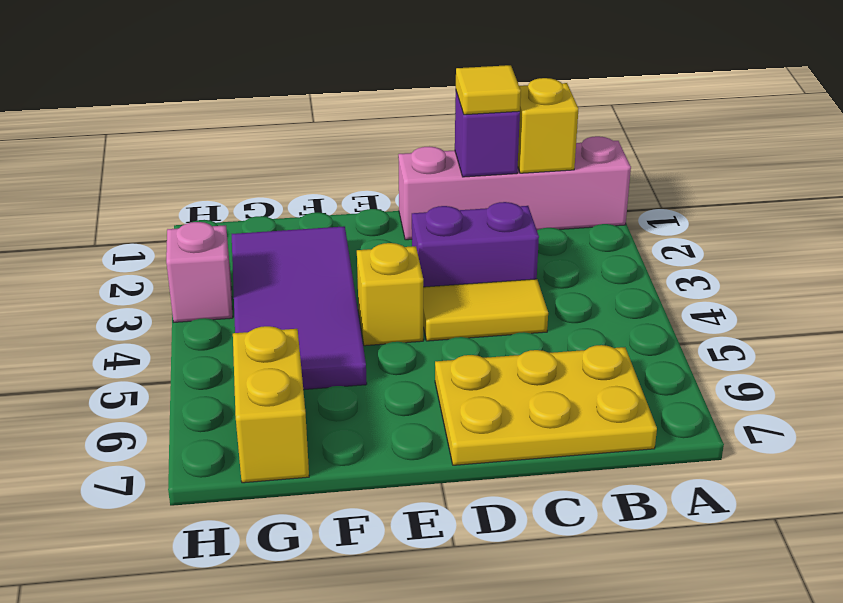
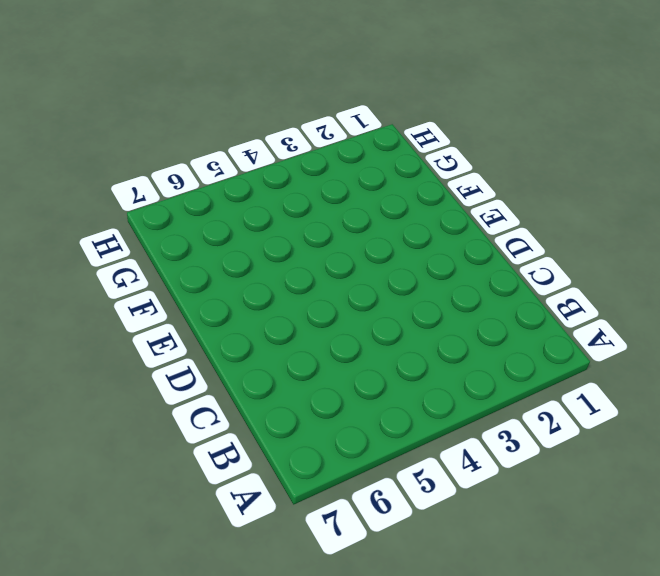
none -> pink brick A1:D1 level 1
none -> yellow plate B6:D7 level 1

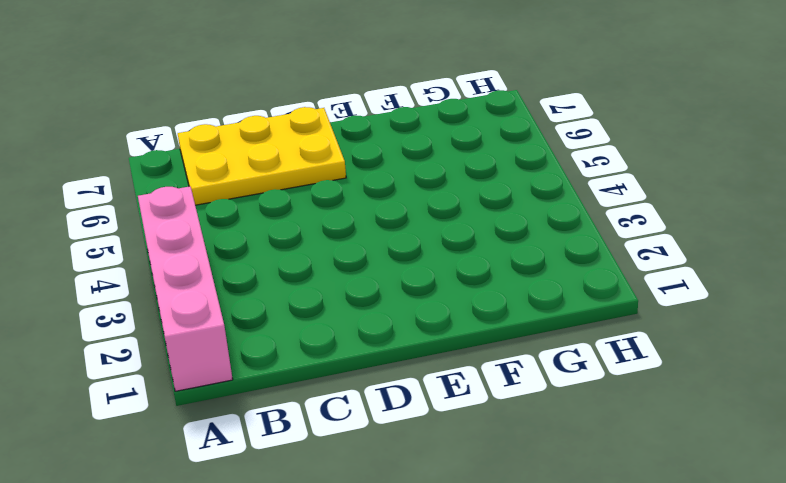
pink brick A1:A4 level 1 -> pink brick A1:D1 level 1
none -> purple brick C3:D3 level 1
none -> yellow tile C4:D4 level 1

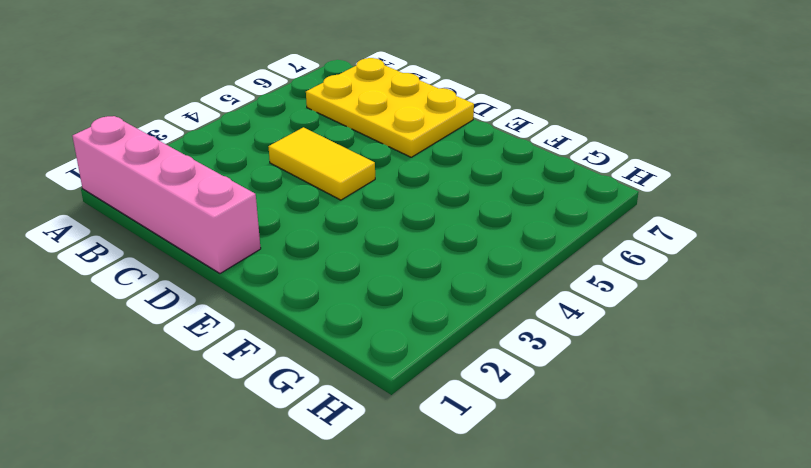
none -> purple brick C3:D3 level 1
none -> yellow brick E4 level 1

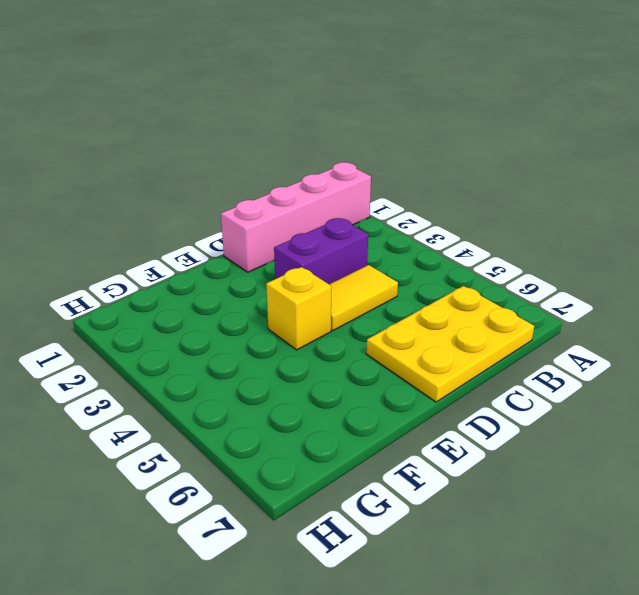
none -> purple tile F2:G5 level 1
none -> yellow brick G6:G7 level 1

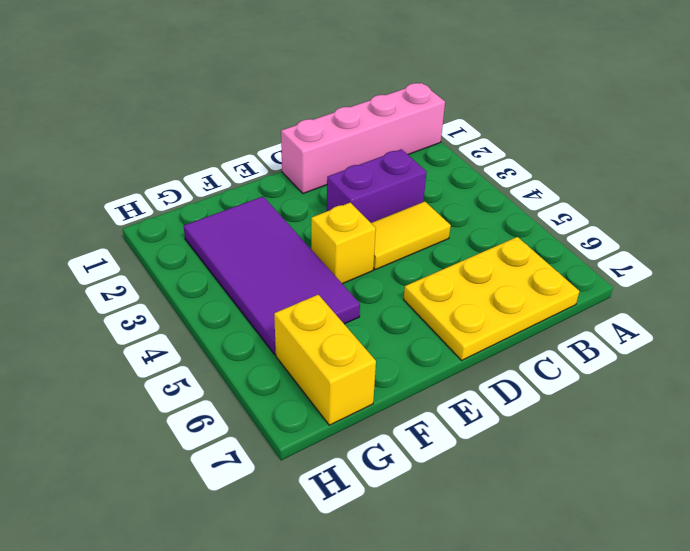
none -> pink brick H3 level 1
none -> yellow brick B1 level 2

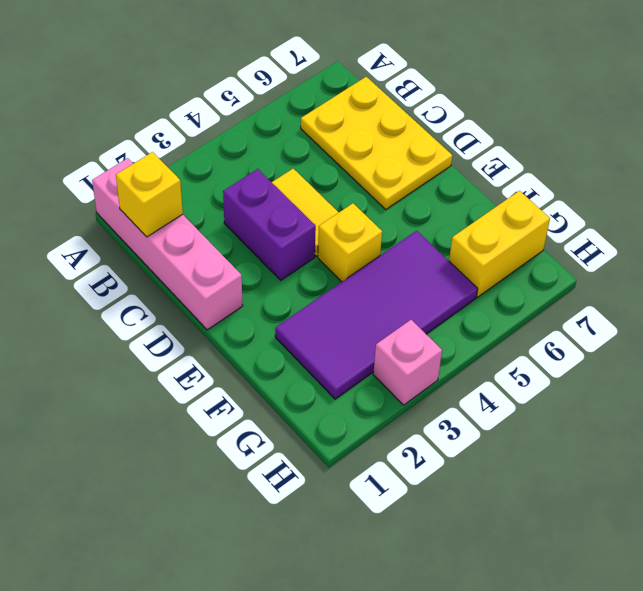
none -> purple brick C1 level 2
none -> yellow tile C1 level 3

